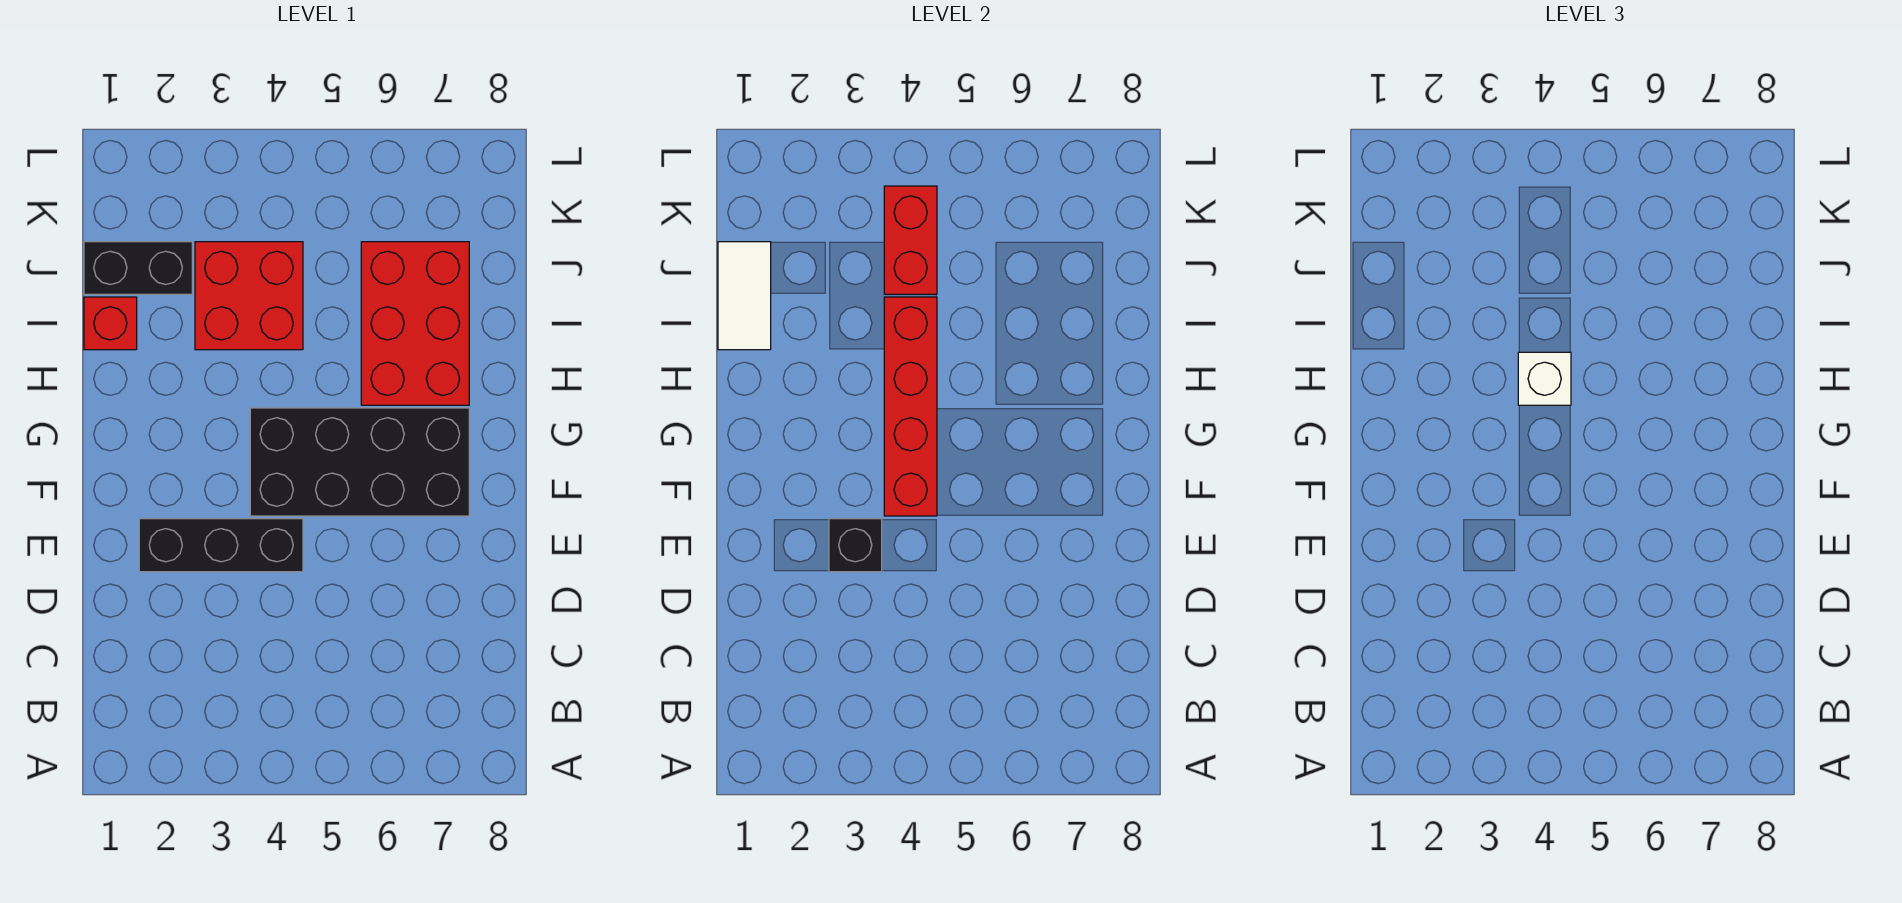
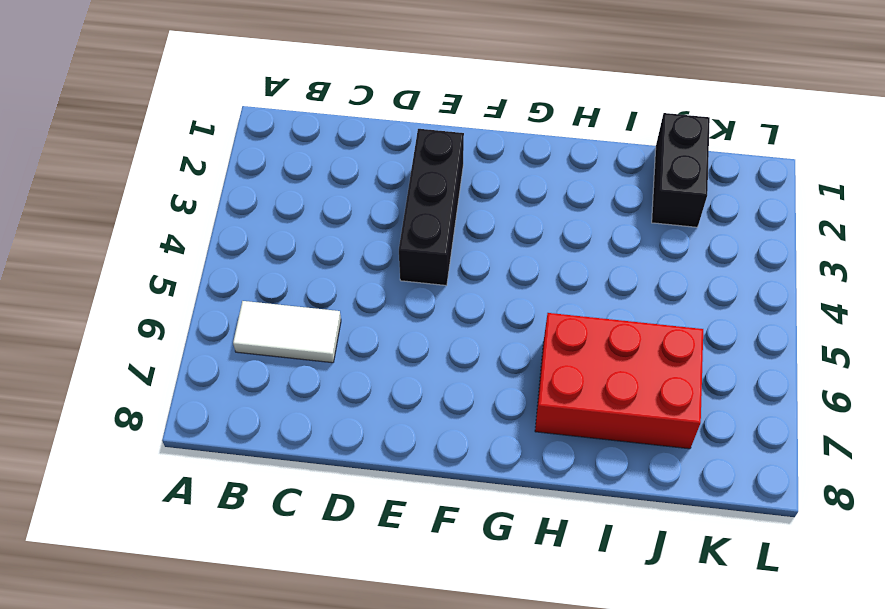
white tile B6:C6 level 1 -> white tile I1:J1 level 2
none -> black brick F4:G7 level 1
none -> red brick I1 level 1

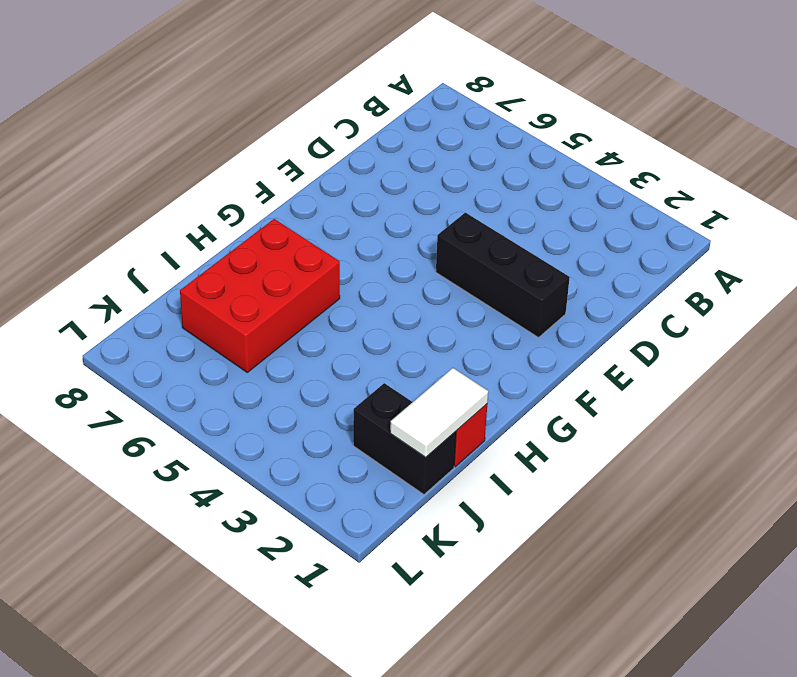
none -> black brick F4:G7 level 1
none -> red brick I3:J4 level 1

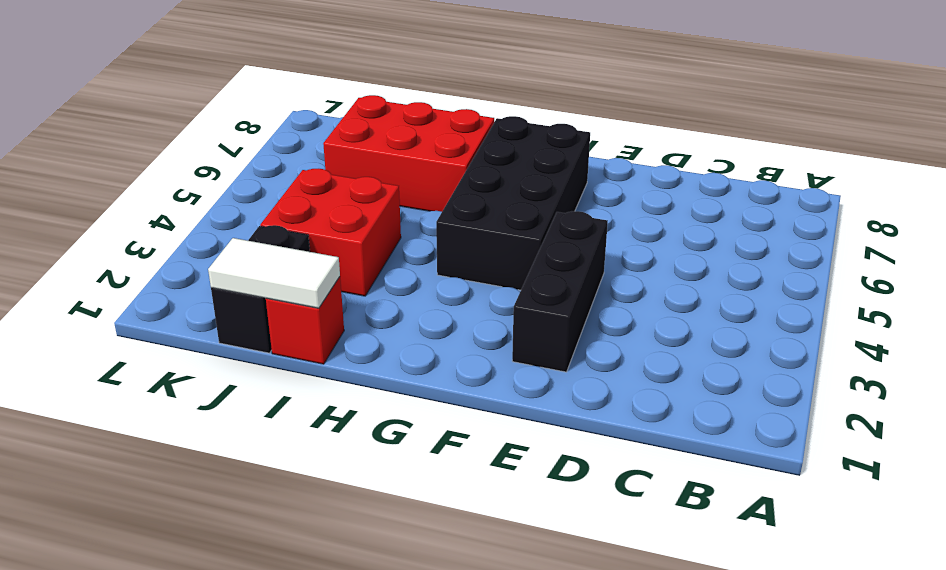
none -> black brick E3 level 2
none -> red brick F4:I4 level 2

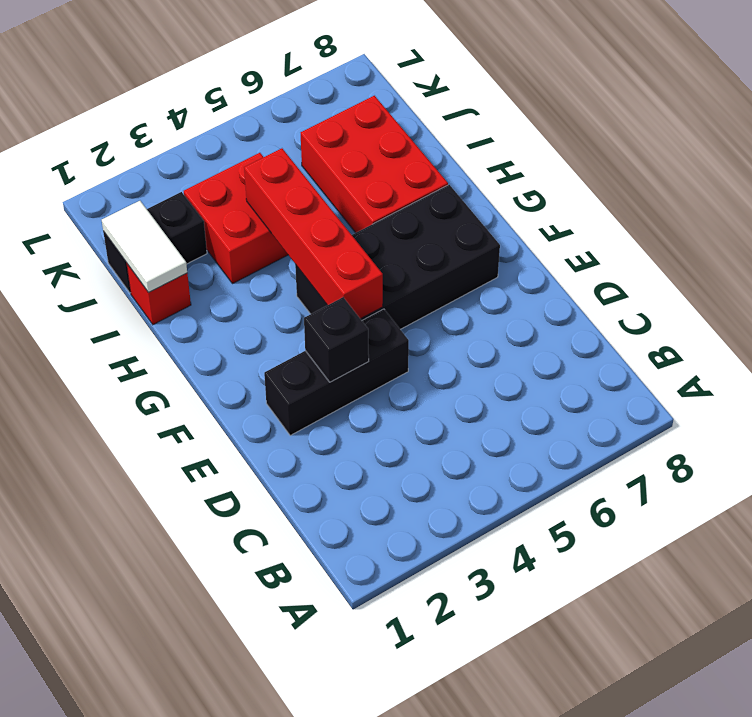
none -> red brick J4:K4 level 2
none -> white brick H4 level 3

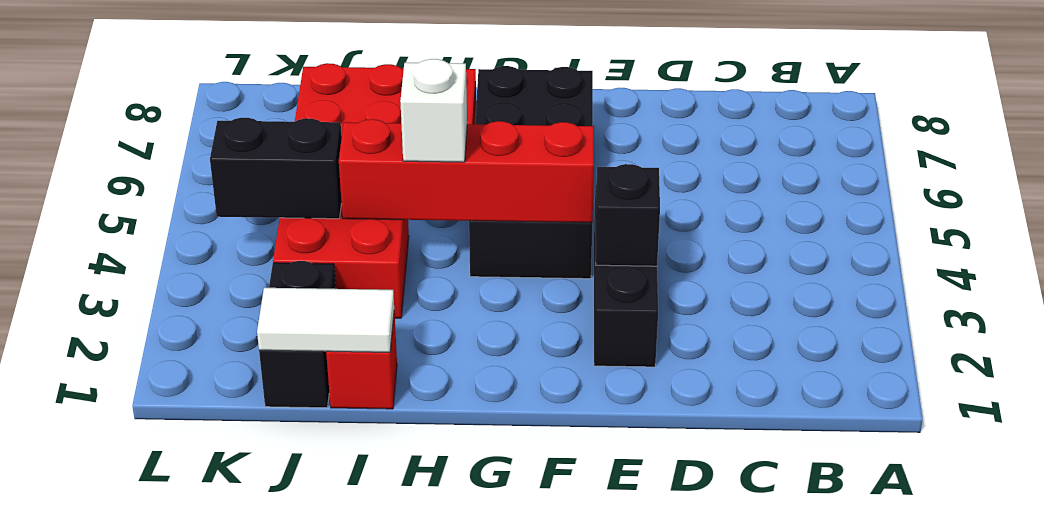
black brick J4:K4 level 2 -> red brick J4:K4 level 2

